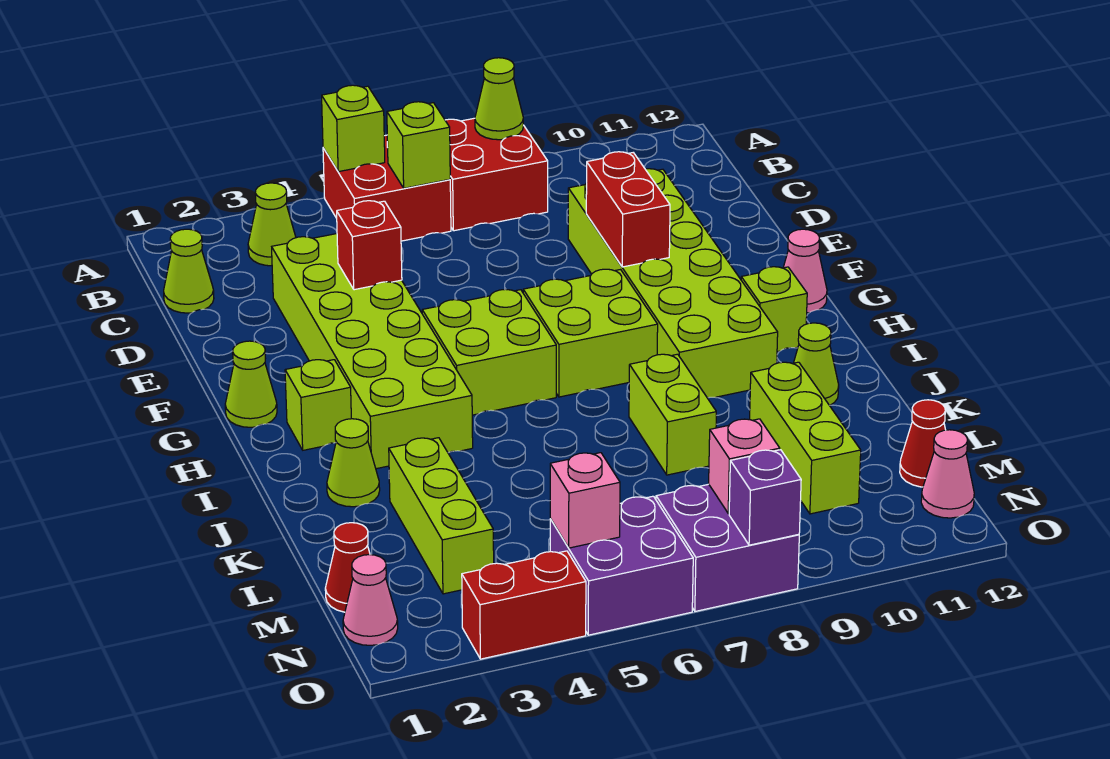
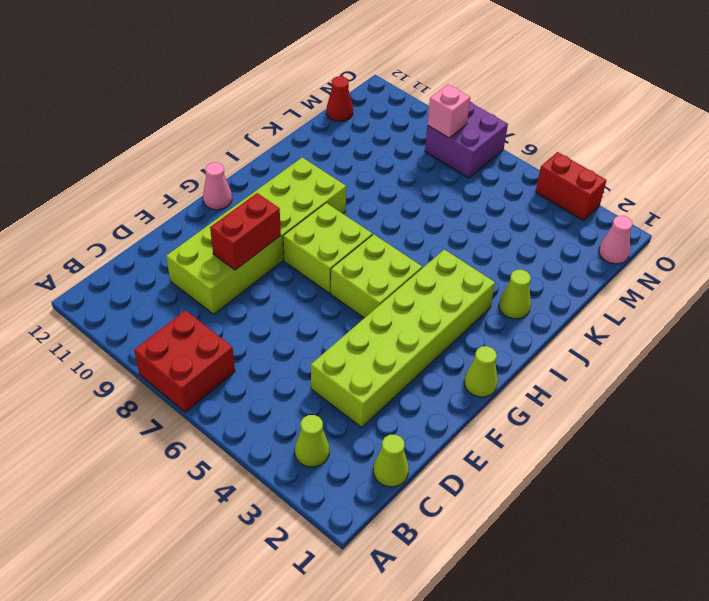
none -> red brick A5:B6 level 1
none -> lime brick H2 level 1
none -> lime brick H11 level 1
none -> lime brick J8:K8 level 1

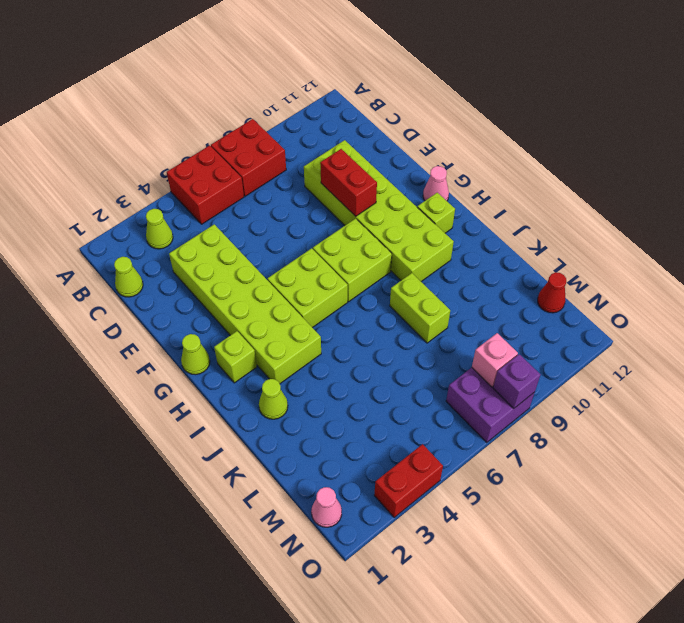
none -> lime cone J11 level 1
none -> lime brick K3:M3 level 1
none -> lime brick K10:M10 level 1
none -> red cone M1 level 1

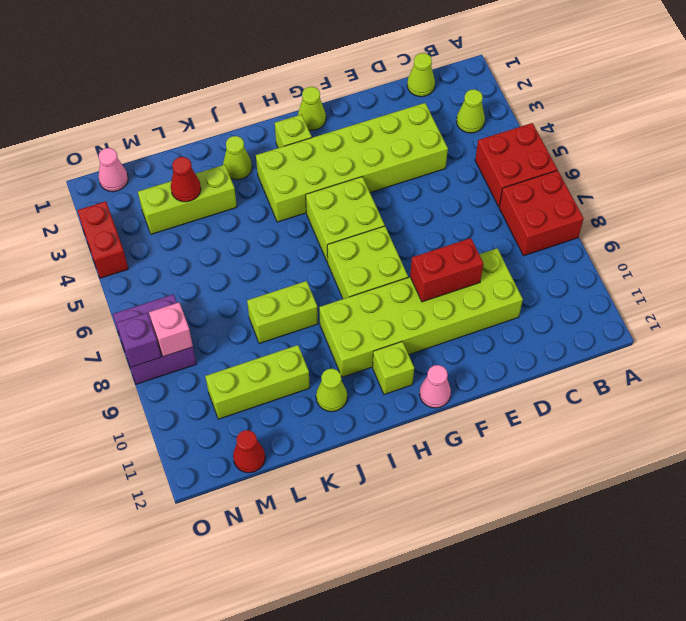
red cone L3 level 2 -> red cone M1 level 1
none -> purple brick N5:O6 level 1
none -> pink cone N12 level 1
none -> lime brick A5 level 2
none -> lime cone A8 level 2

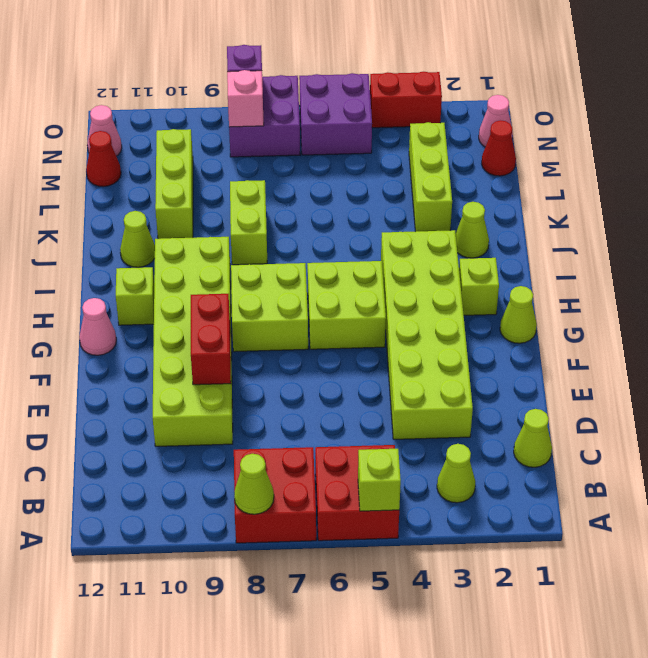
none -> lime brick B6 level 2
none -> red brick E4 level 2
none -> pink brick N5 level 2

